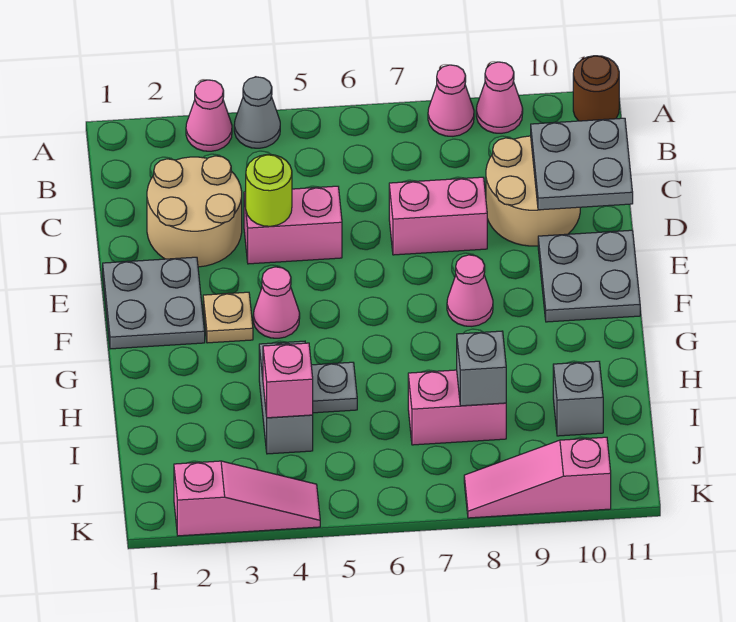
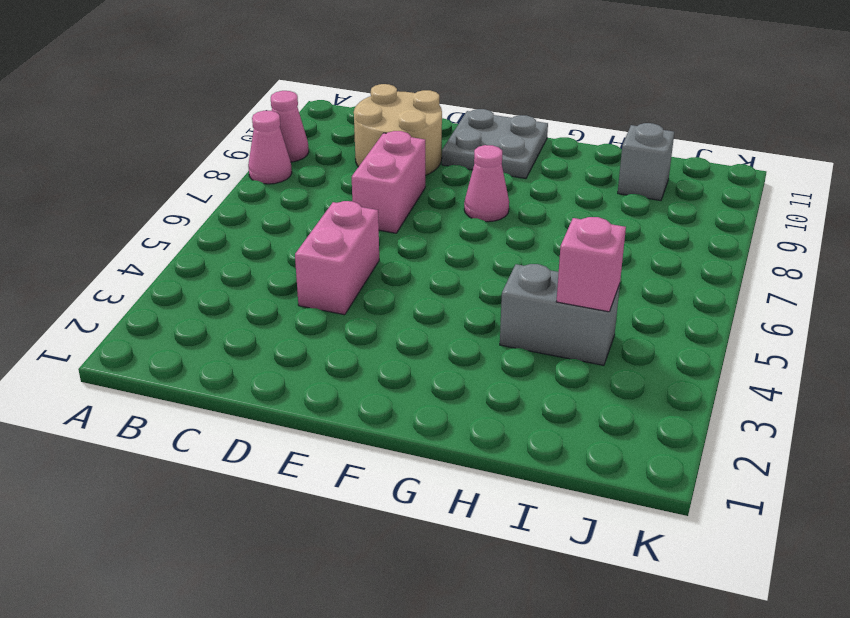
none -> pink cone A3 level 1
none -> grey cone A4 level 1
none -> brown round brick A11 level 1

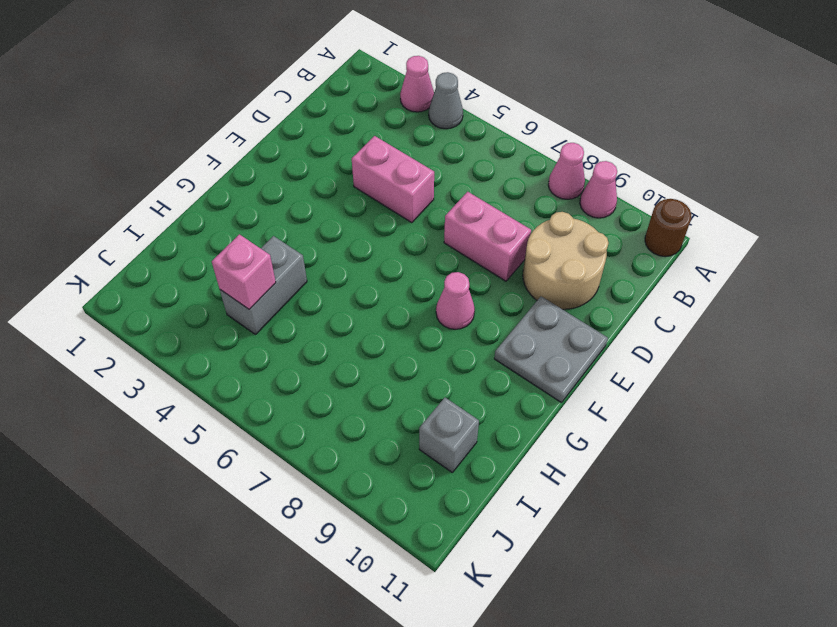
none -> tan round brick C2:D3 level 1
none -> grey plate E1:F2 level 1
none -> tan plate F3 level 1

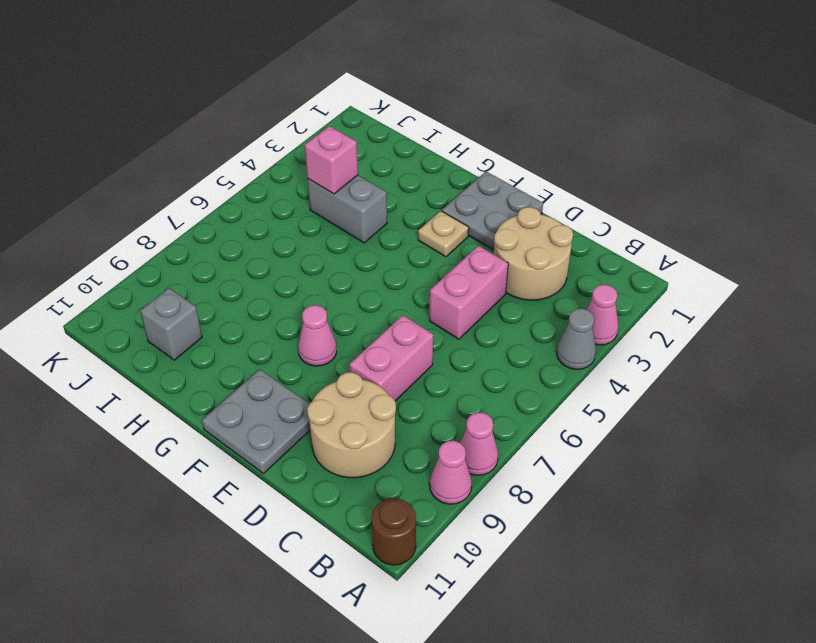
none -> pink cone F4 level 1
none -> grey plate H5 level 1
none -> pink brick I7:I8 level 1

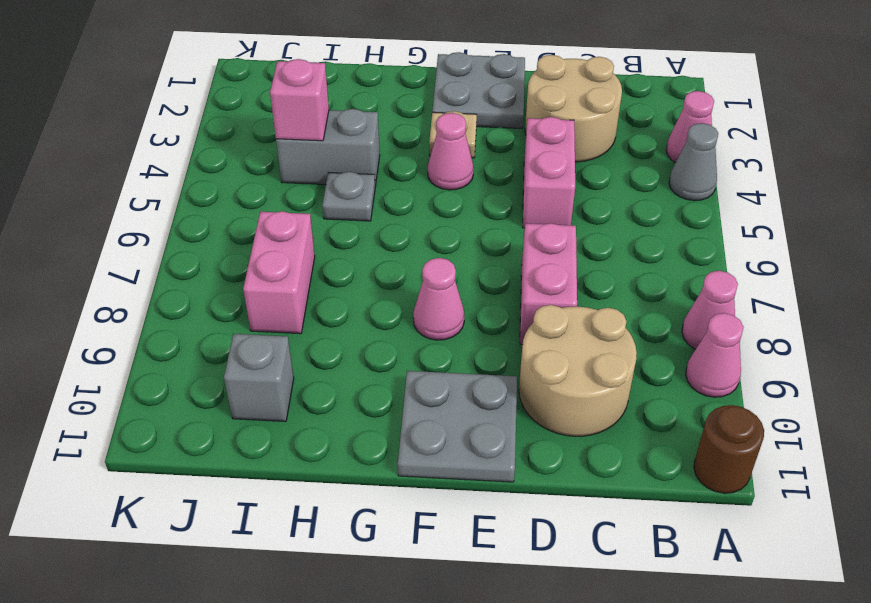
none -> pink slope K2:K4 level 1 top 2
none -> pink slope K8:K10 level 1 top 10
none -> grey plate C10:D11 level 2

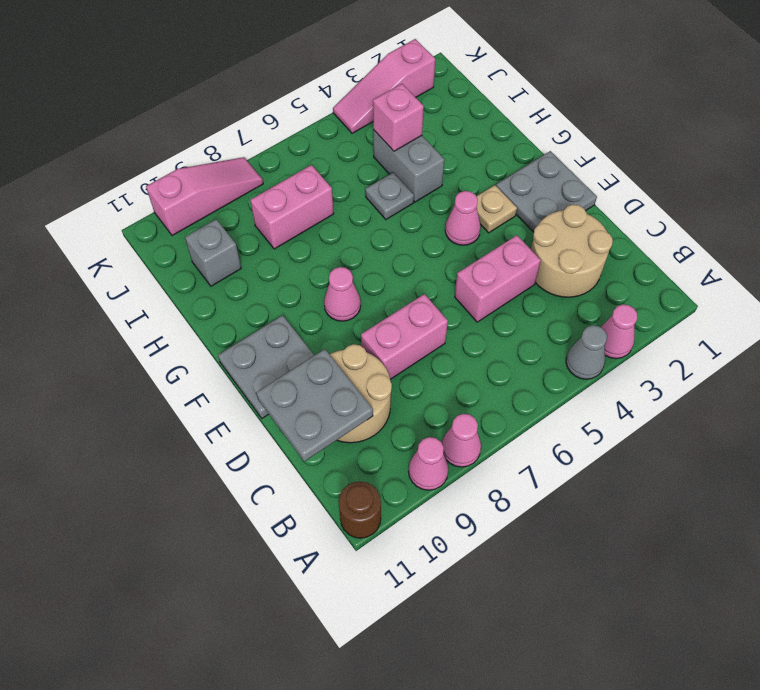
none -> lime round brick D4 level 2
none -> grey brick I8 level 2

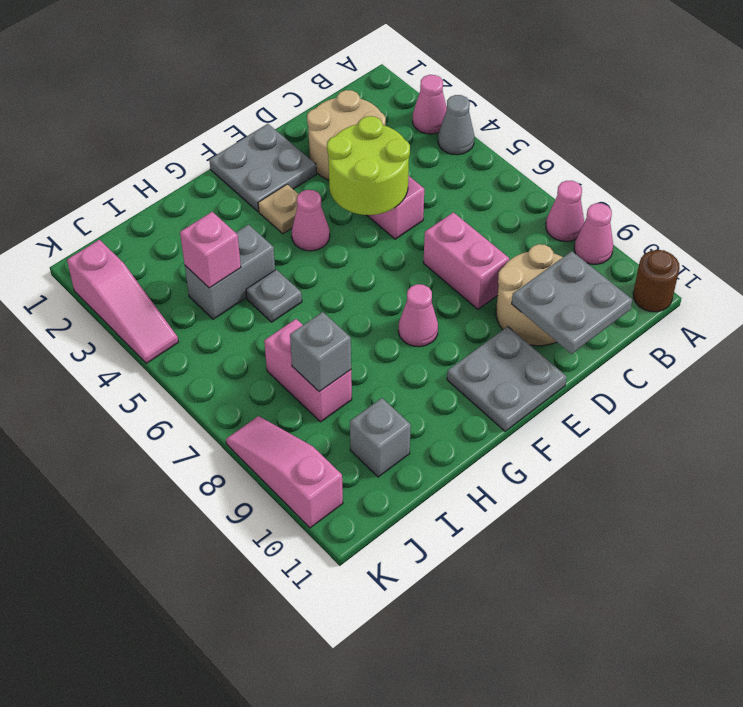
lime round brick D4:E5 level 2 -> lime round brick D4 level 2

